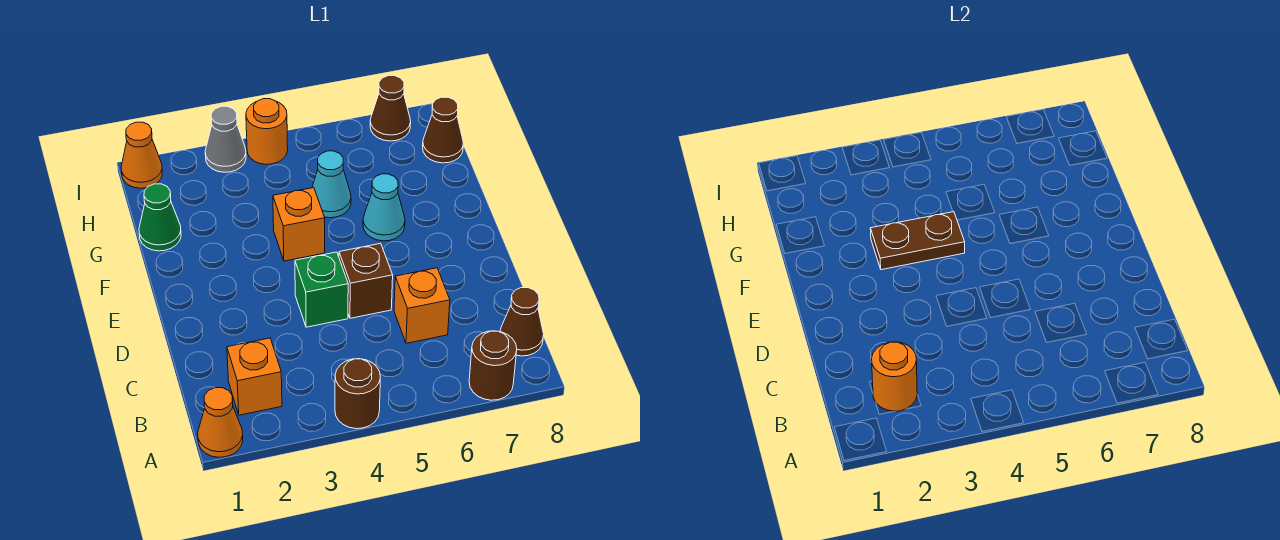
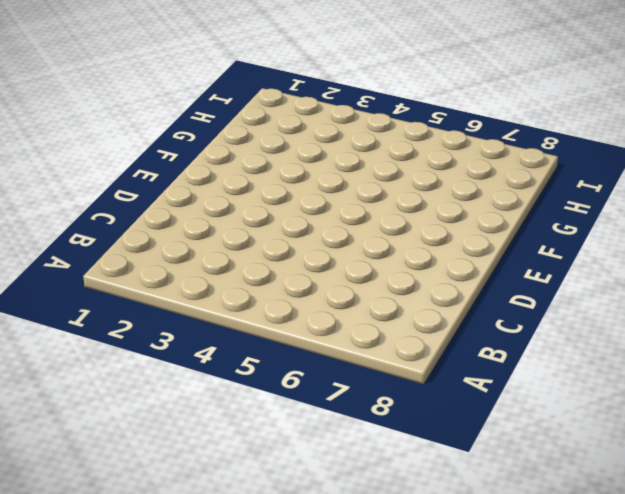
none -> orange cone A1 level 1
none -> brown round brick A4 level 1
none -> brown round brick A7 level 1

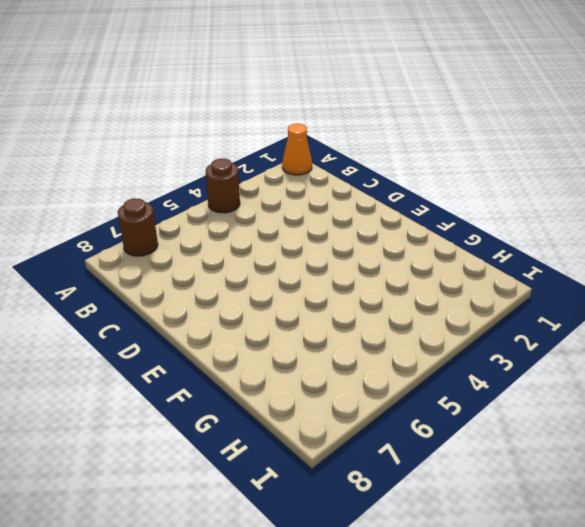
none -> orange brick B2 level 1
none -> brown cone B8 level 1
none -> orange brick C6 level 1

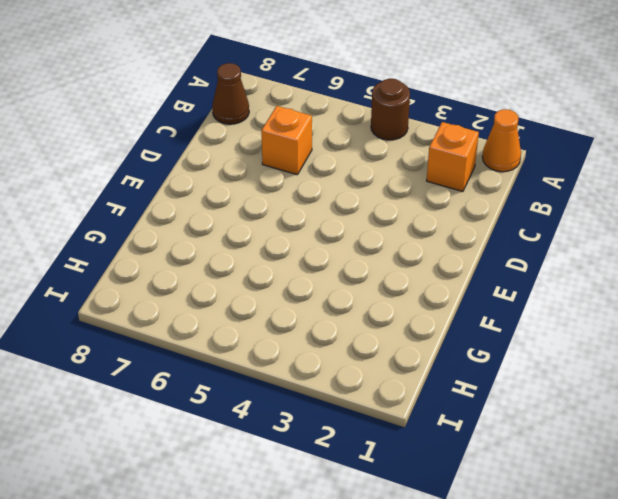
none -> brown round brick A7 level 1
none -> green brick D4 level 1
none -> brown brick D5 level 1

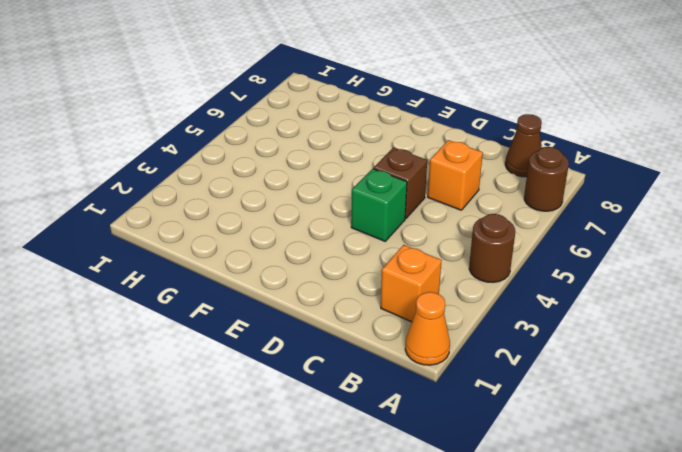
none -> orange brick F4 level 1
none -> cyan cone F6 level 1
none -> green cone G1 level 1

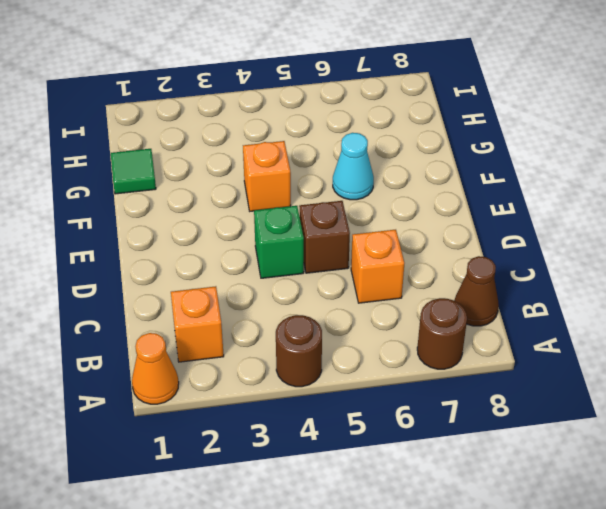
green tile G1 level 1 -> green cone G1 level 1
none -> cyan cone G5 level 1
none -> brown cone H8 level 1
none -> orange cone I1 level 1

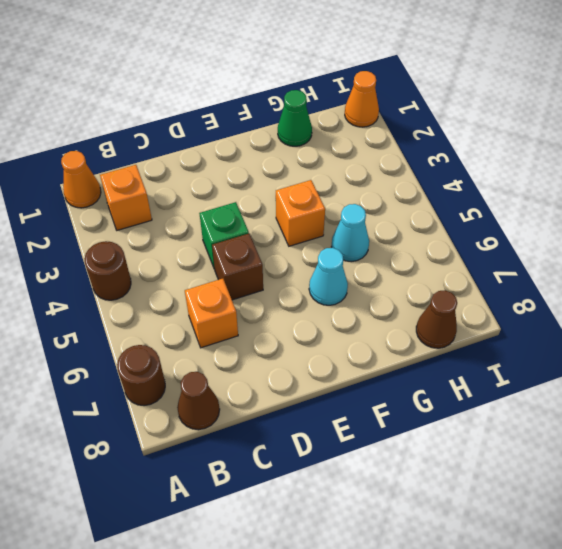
none -> grey cone I3 level 1
none -> orange round brick I4 level 1
none -> brown cone I7 level 1

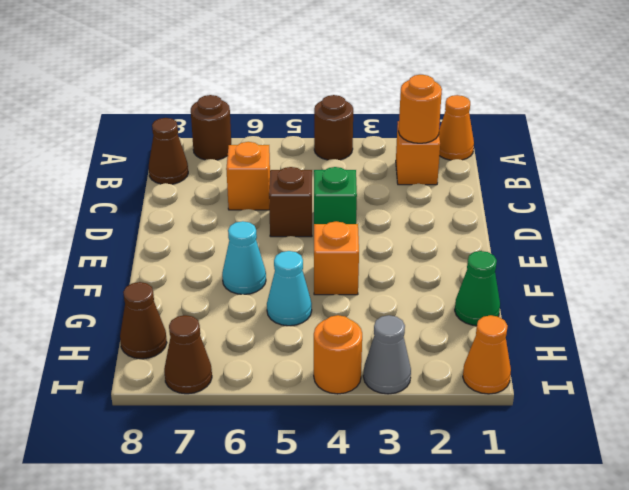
none -> brown plate F3:F4 level 2

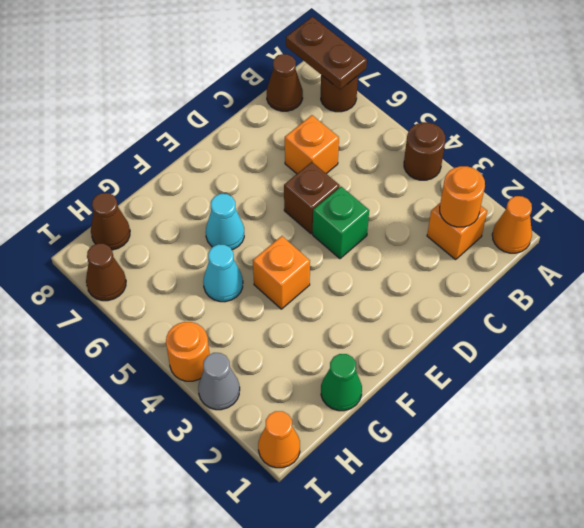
brown plate A7:A8 level 2 -> brown plate F3:F4 level 2

